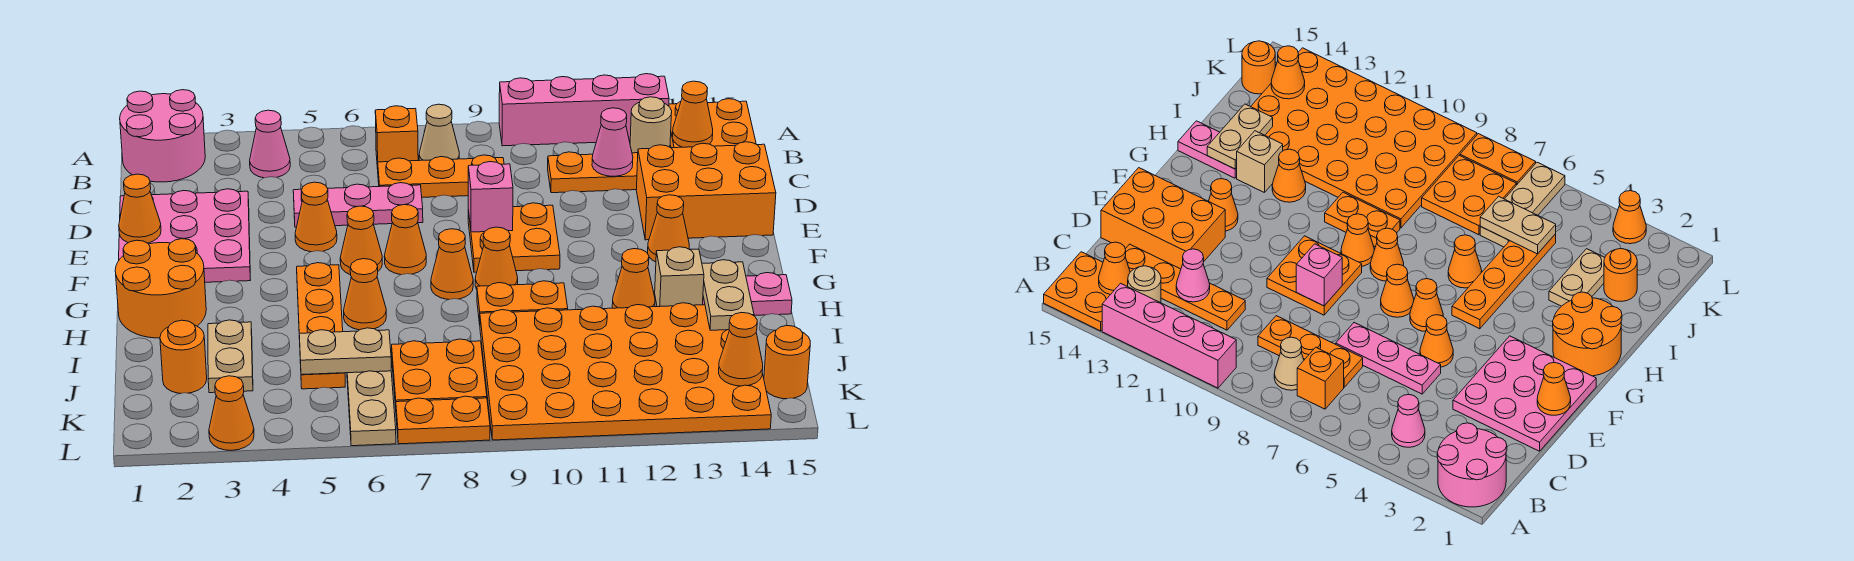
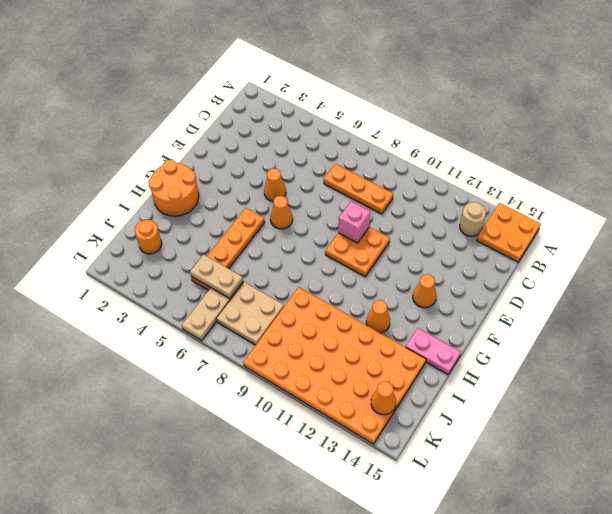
tan plate J7:K8 level 1 -> orange plate J7:K8 level 1
none -> pink round brick A1:B2 level 1
none -> pink brick A10:A13 level 1
none -> pink cone B4 level 1
none -> orange brick B7 level 1

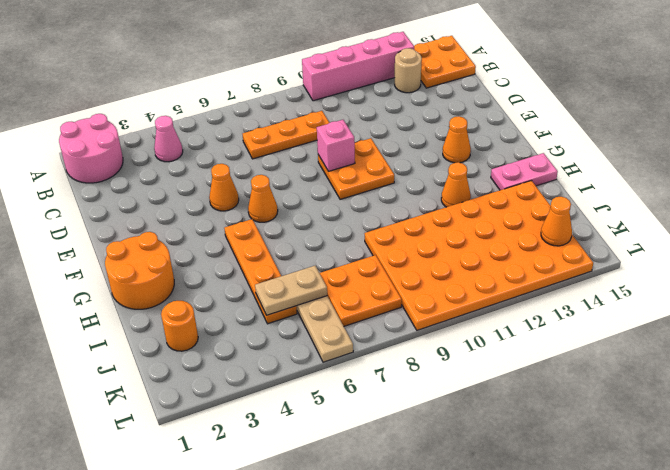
none -> orange brick B7 level 1
none -> tan cone B8 level 1
none -> orange plate C11:C14 level 1
none -> pink plate D1:F3 level 1

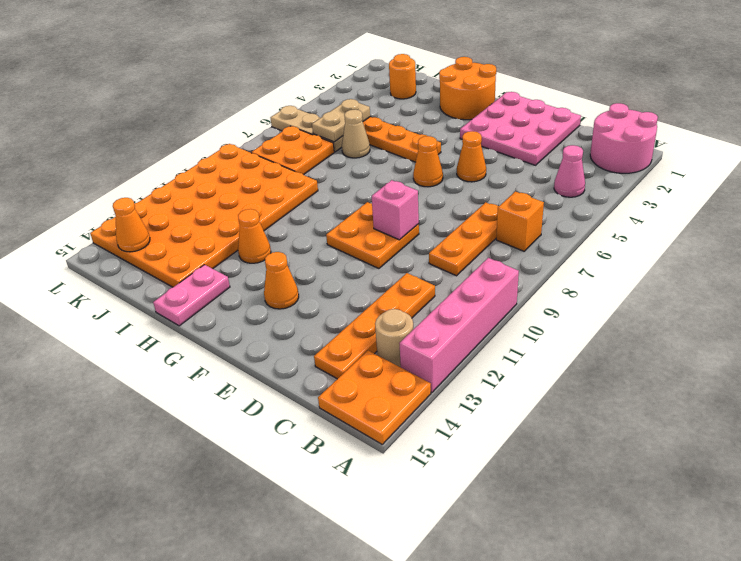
tan cone I6 level 1 -> tan cone B8 level 1
none -> pink plate D5:D7 level 1
none -> orange brick D13:E15 level 1
none -> orange cone F7 level 1
none -> orange cone G8 level 1

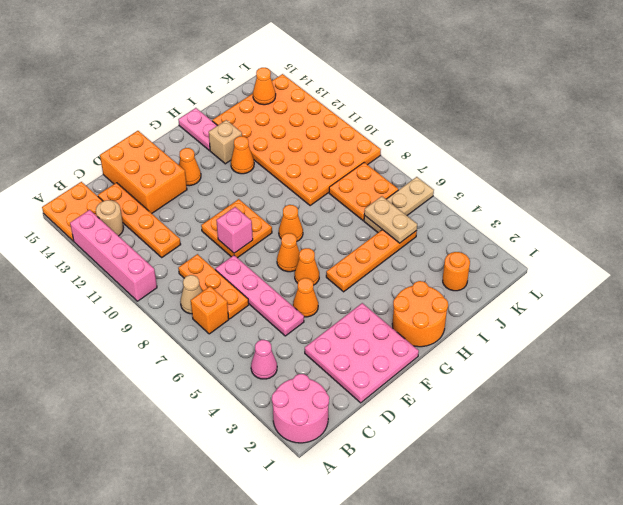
pink plate D5:D8 level 1 -> pink plate D5:D7 level 1
none -> orange cone G9 level 1
none -> orange cone H6 level 1
none -> orange plate H9:H10 level 1
none -> tan plate I3:J3 level 1

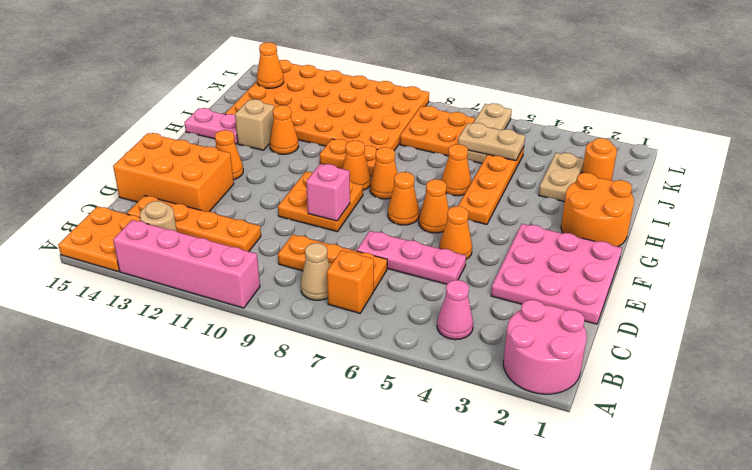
none -> orange round brick K15 level 1
none -> orange cone L3 level 1
none -> orange plate L7:L8 level 1
none -> orange cone B14 level 2

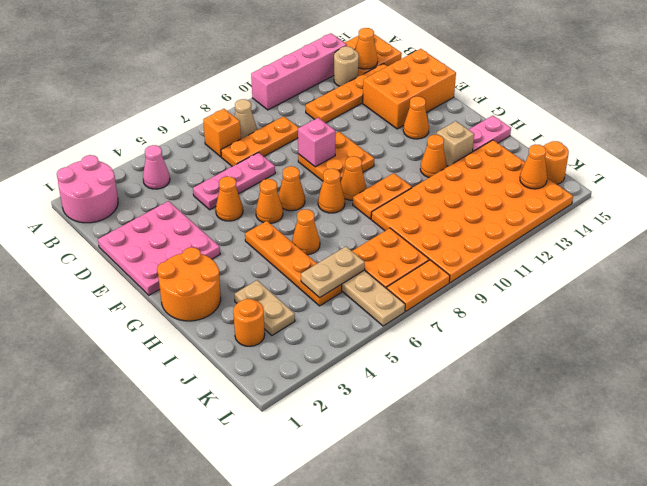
none -> orange cone L3 level 1
none -> pink cone C12 level 2
none -> orange cone E1 level 2
none -> tan plate H14:I14 level 2

